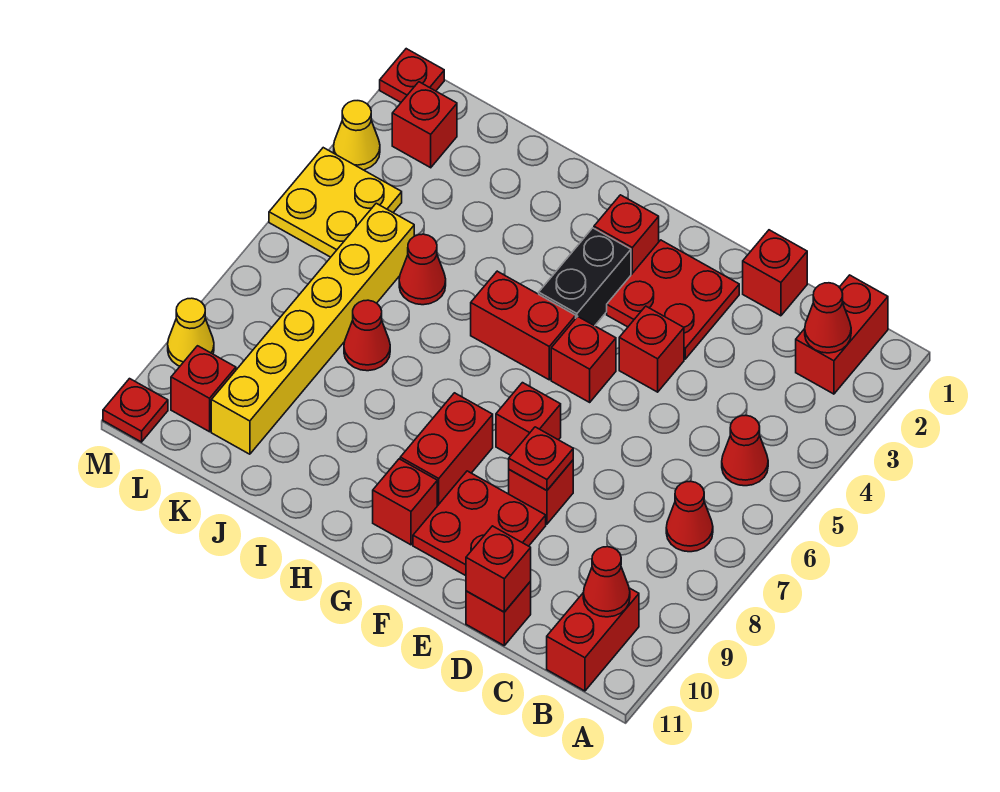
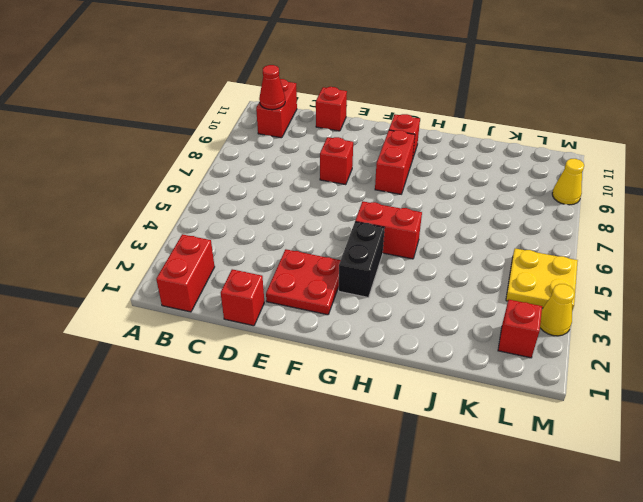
none -> red cone B5 level 1
none -> red cone B7 level 1
none -> red brick E4 level 1
none -> red plate E9:F10 level 1

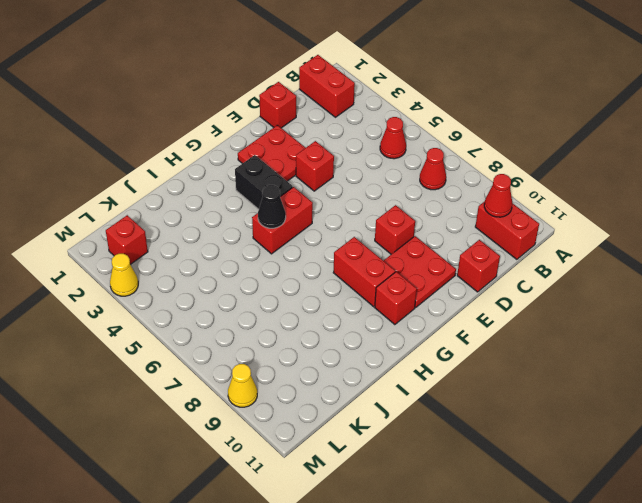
black cone H5 level 2 -> none
none -> red brick F5 level 1
none -> red brick F7 level 1
none -> red brick G2 level 1
none -> red cone J5 level 1

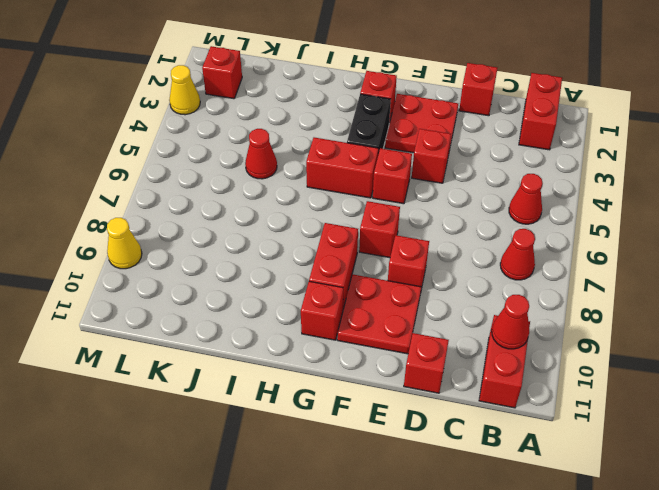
none -> red cone J7 level 1
none -> yellow brick K5:K10 level 1
none -> yellow plate L4:M5 level 1
none -> red brick L10 level 1

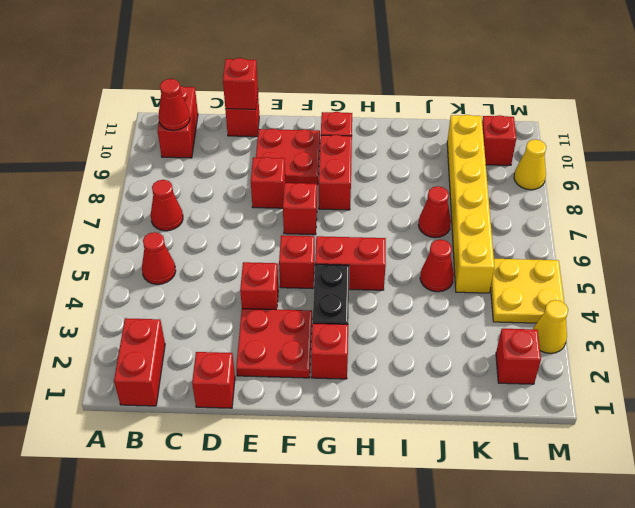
none -> red plate M1 level 1
none -> red plate M11 level 1
none -> red cone B2 level 2
none -> red plate E8 level 2

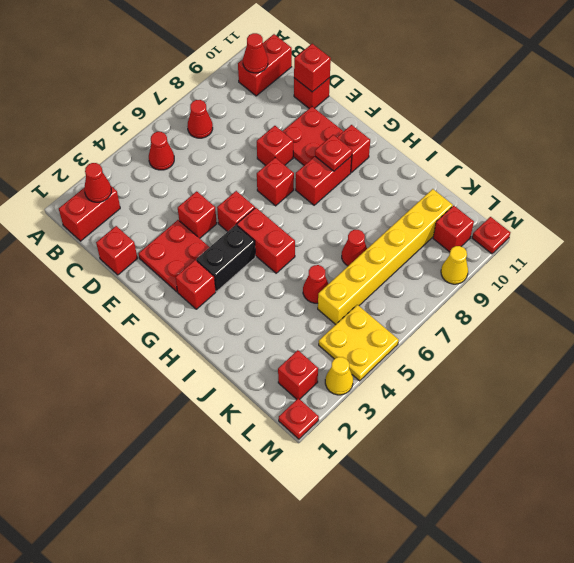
red plate G9 level 2 -> red plate E8 level 2

